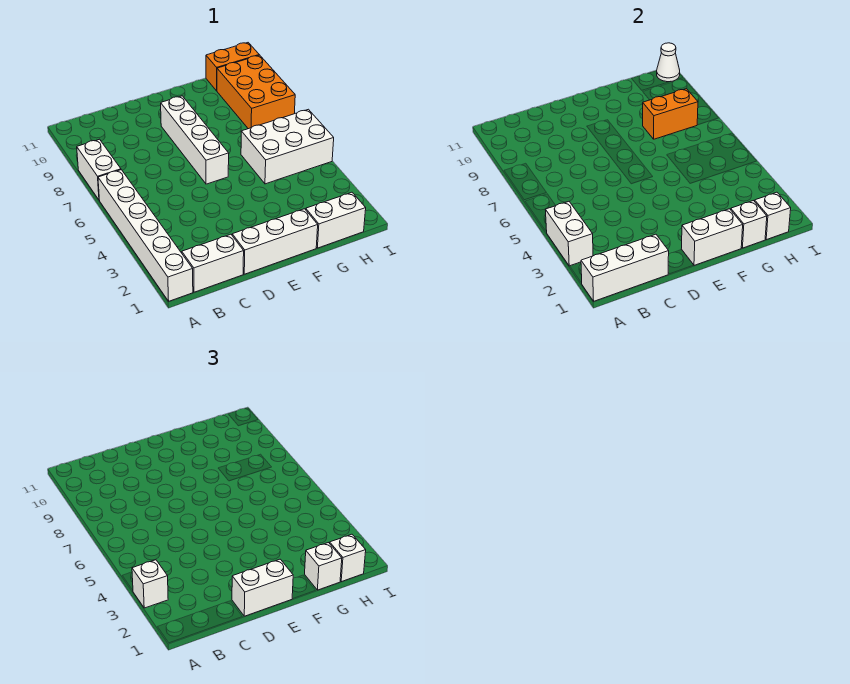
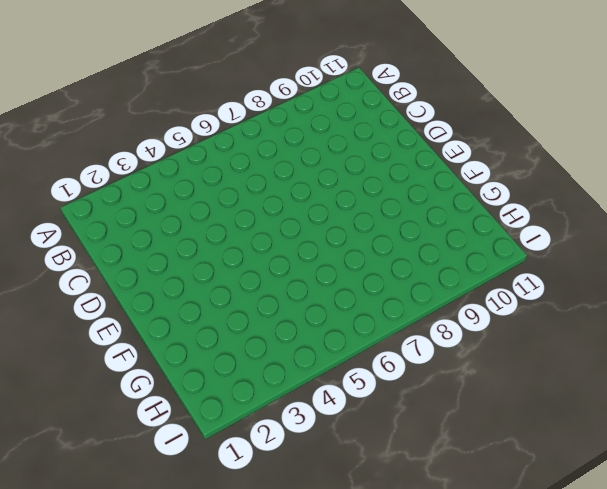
none -> white brick A1:A6 level 1
none -> white brick A7:A8 level 1
none -> white brick B1:C1 level 1

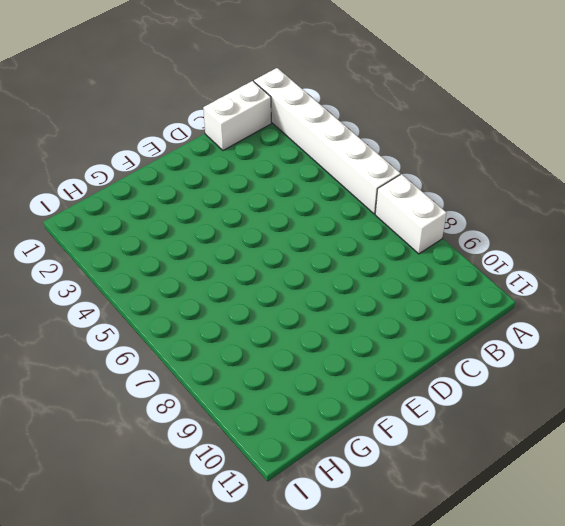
none -> white brick D1:F1 level 1
none -> white brick E6:E9 level 1
none -> white brick G1:H1 level 1

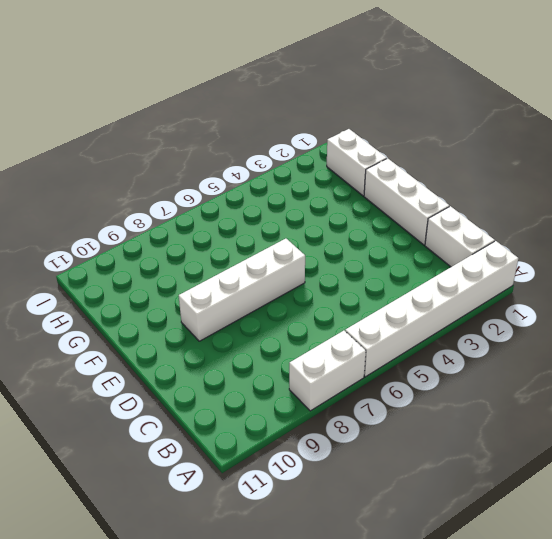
none -> white brick G5:I6 level 1
none -> orange brick H8:I10 level 1
none -> orange brick H11:I11 level 1

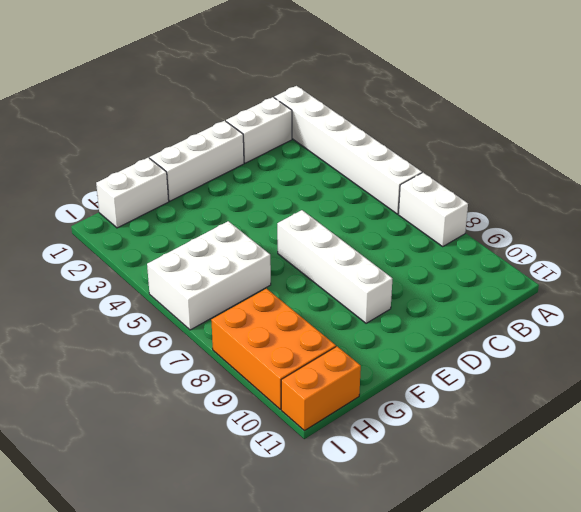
none -> white brick A1:C1 level 2
none -> white brick A3:A4 level 2
none -> white brick E1:F1 level 2

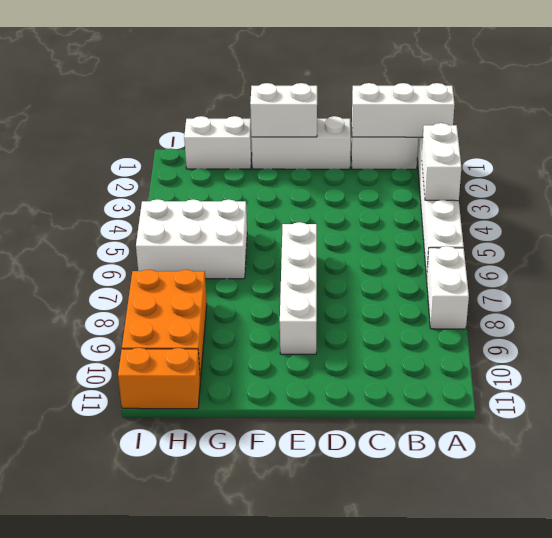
none -> white brick G1 level 2
none -> orange brick G8:H8 level 2
none -> white brick H1 level 2

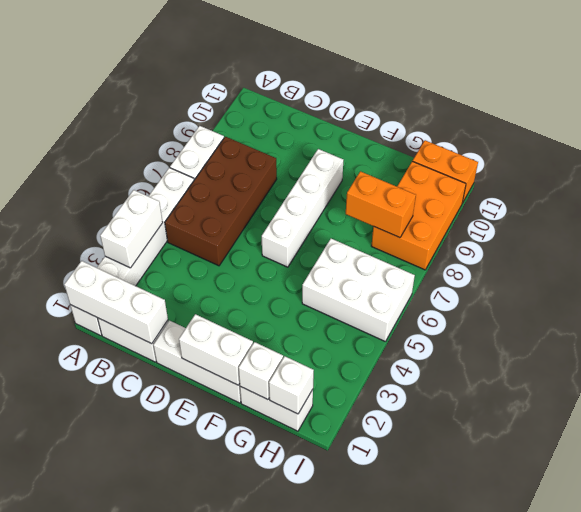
brown brick B5:C8 level 1 -> none
none -> white cone I11 level 2
none -> white brick A3 level 3
none -> white brick D1:E1 level 3

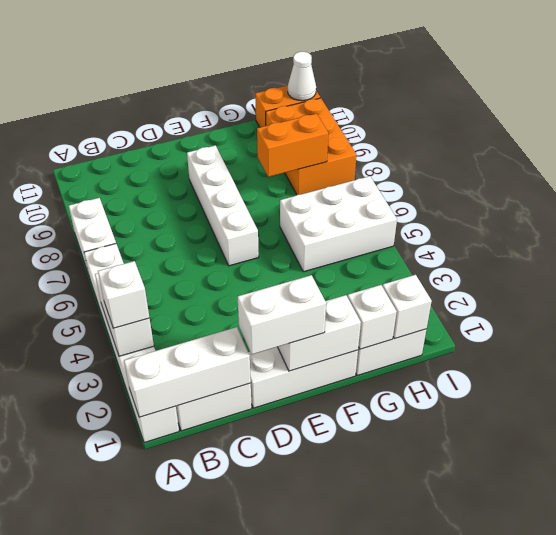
none -> white brick G1 level 3
none -> white brick H1 level 3

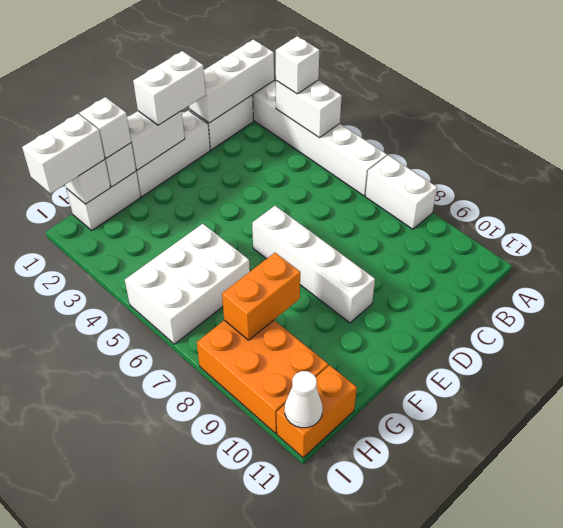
white brick H1:I1 level 3 -> white brick H1 level 3

